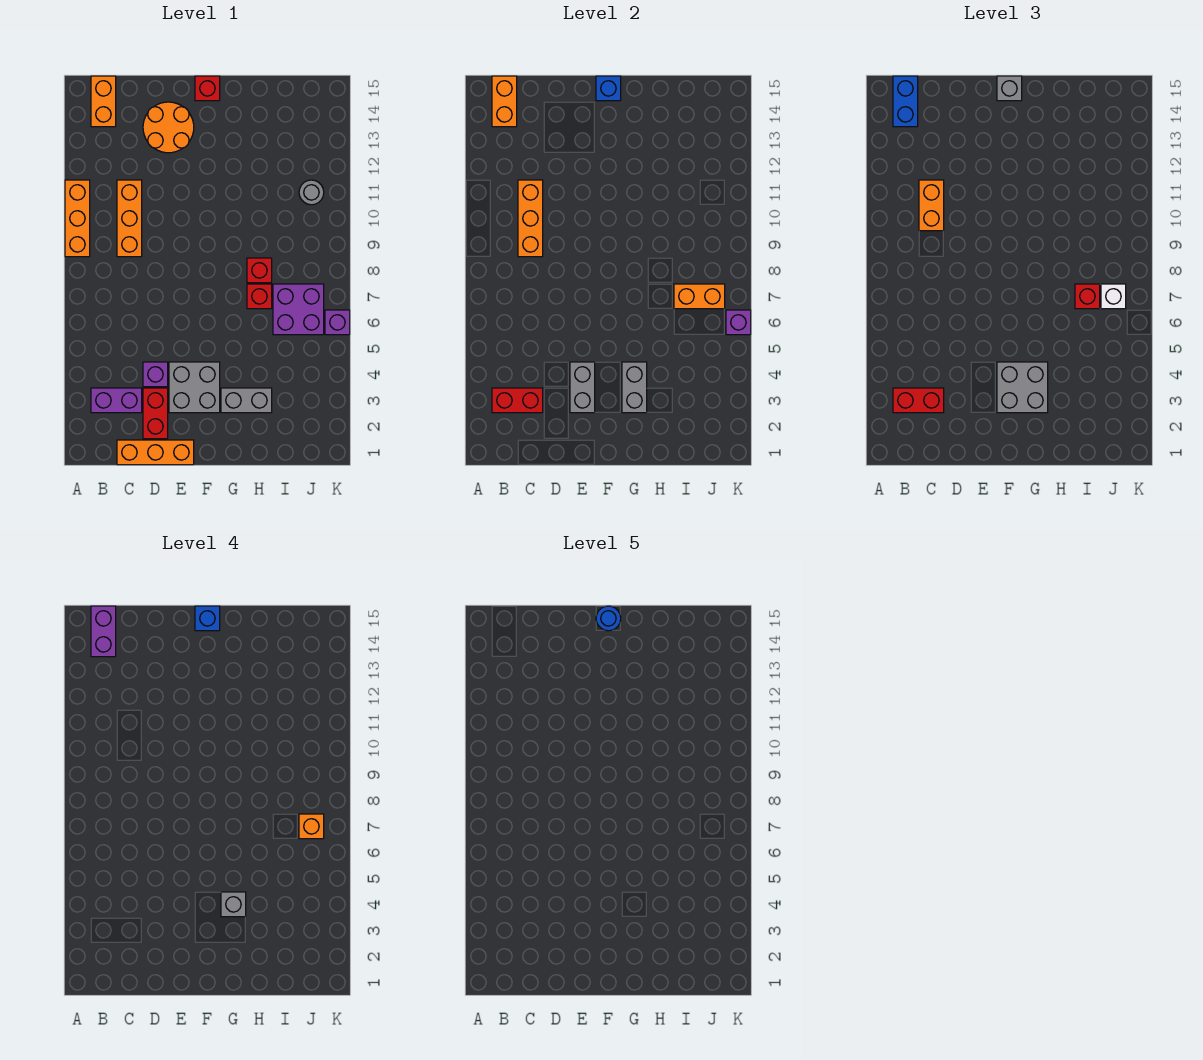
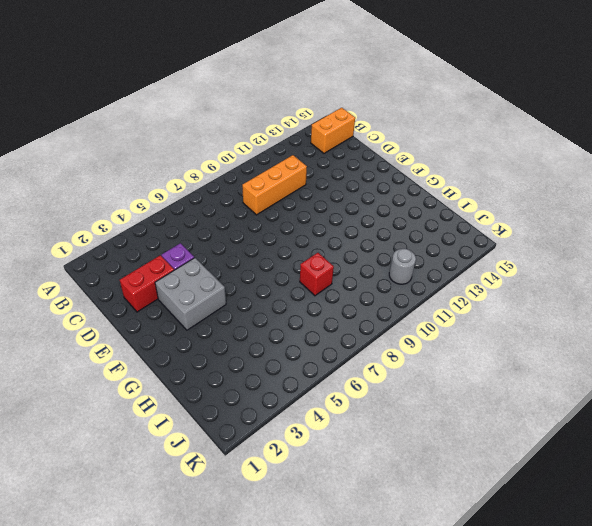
none -> orange brick A9:A11 level 1
none -> purple brick B3:C3 level 1
none -> orange brick C1:E1 level 1
none -> orange round brick D13:E14 level 1

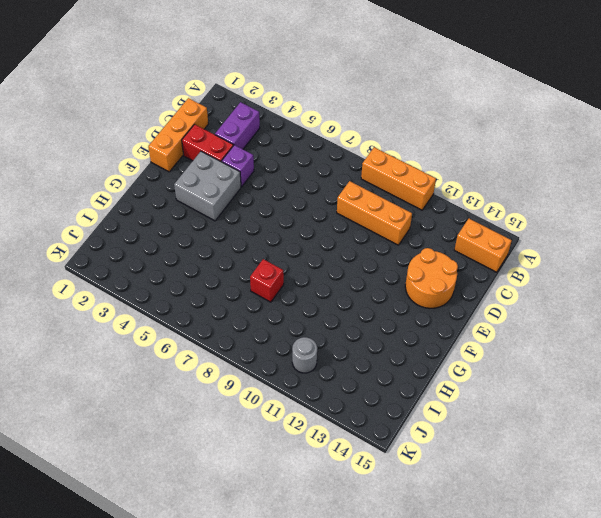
none -> red brick F15 level 1
none -> grey brick G3:H3 level 1
none -> red brick H7 level 1
none -> purple brick I6:J7 level 1

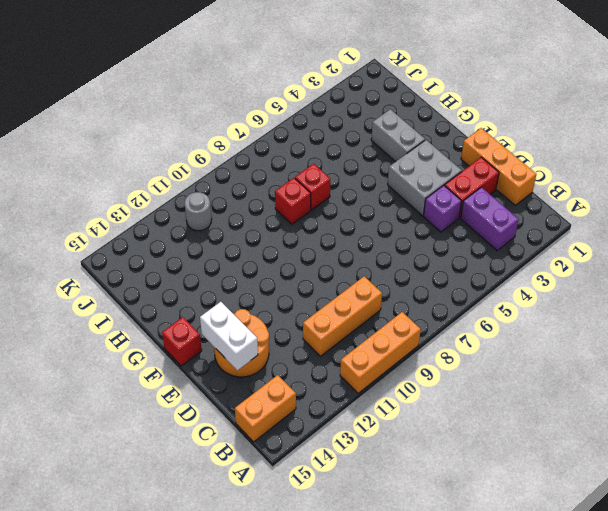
white brick D14:E14 level 2 -> none
none -> purple brick I6:J7 level 1
none -> purple brick K6 level 1
none -> red brick B3:C3 level 2
none -> orange brick B14:B15 level 2

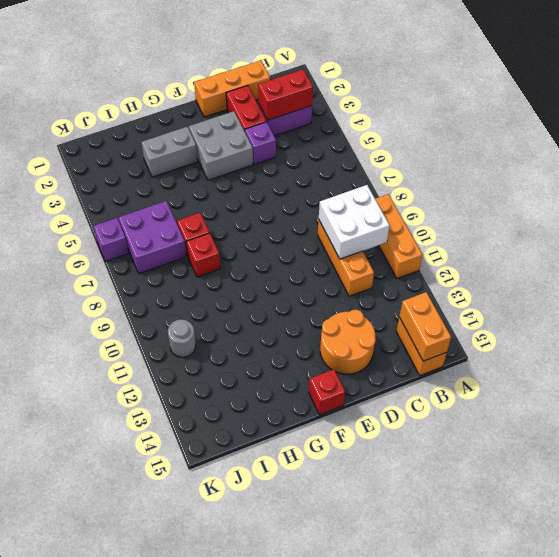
white brick B9:C10 level 2 -> orange brick C9:C11 level 2
none -> grey brick E3:E4 level 2
none -> blue brick F15 level 2
none -> grey brick G3:G4 level 2
none -> orange brick I7:J7 level 2

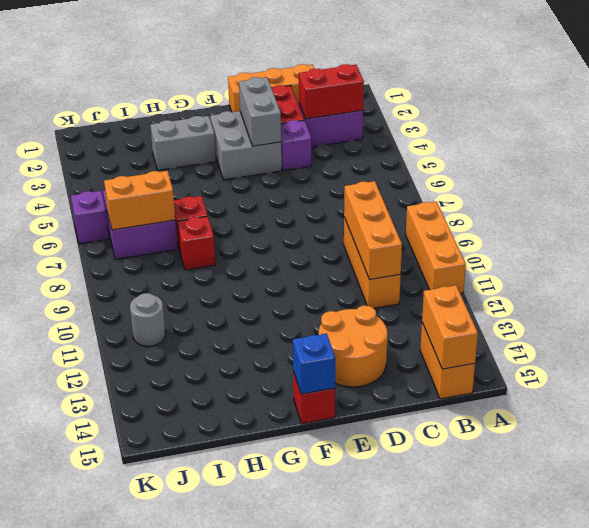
none -> grey brick G3:G4 level 2
none -> purple brick K6 level 2
none -> red brick B3:C3 level 3
none -> blue brick B14:B15 level 3

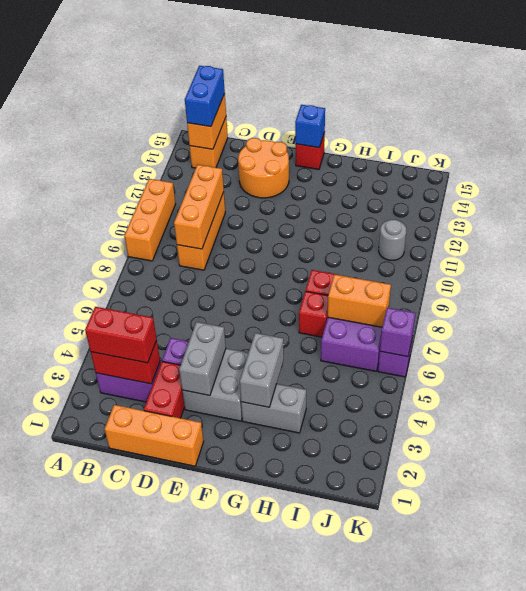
none -> orange brick C10:C11 level 3
none -> grey brick F3:G4 level 3
none -> grey brick F15 level 3
none -> red brick I7 level 3

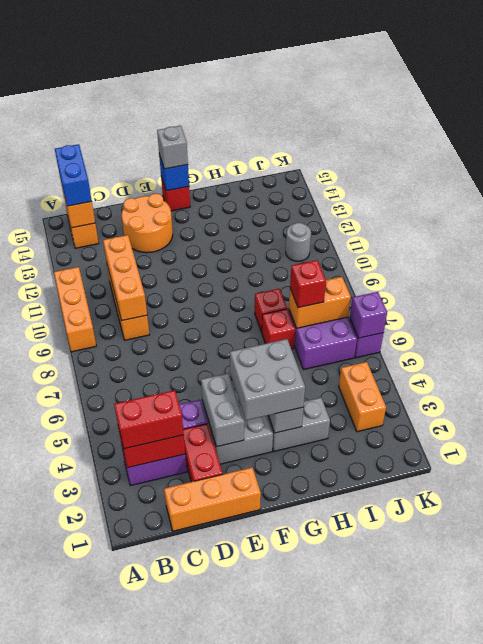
orange brick J3:J4 level 1 -> orange brick C10:C11 level 3
none -> white brick J7 level 3
none -> purple brick B14:B15 level 4
none -> blue brick F15 level 4
none -> grey brick G4 level 4

